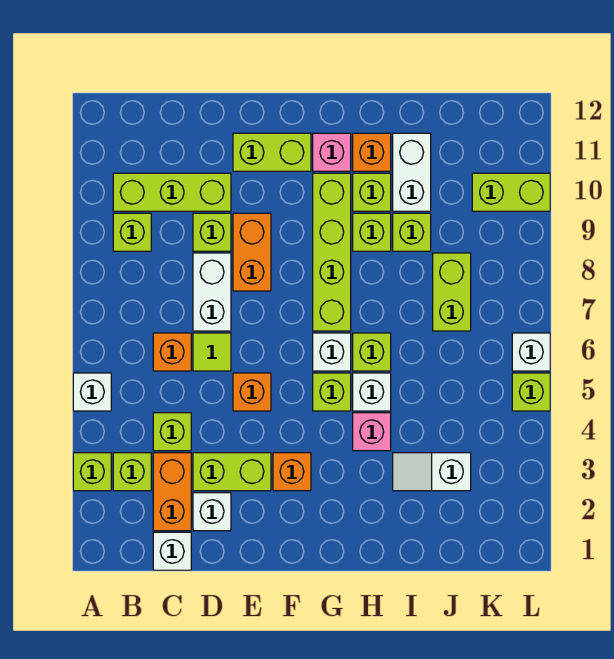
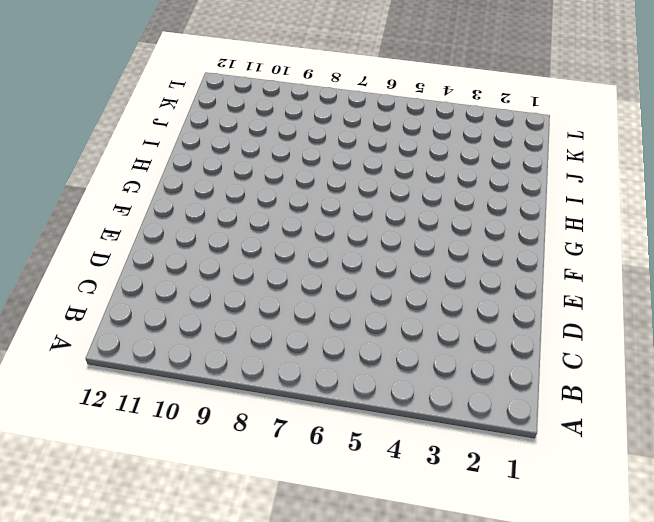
none -> lime brick A3 level 1
none -> white brick A5 level 1
none -> lime brick B3 level 1
none -> lime brick B9 level 1

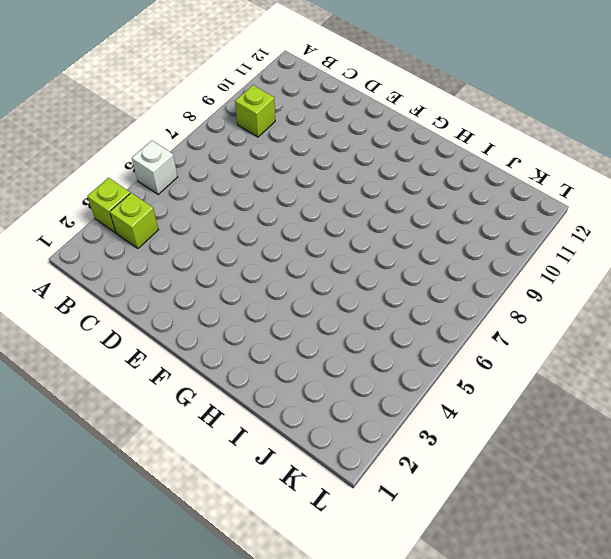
none -> lime brick B10:D10 level 1
none -> white brick C1 level 1
none -> orange brick C2:C3 level 1
none -> lime brick C4 level 1

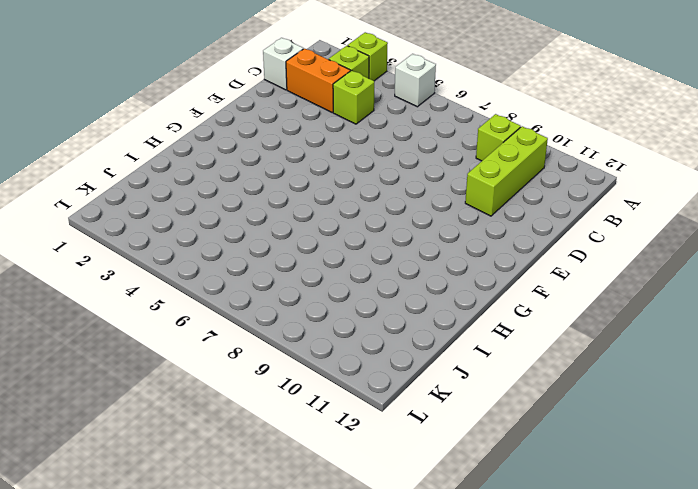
none -> orange brick C6 level 1
none -> white brick D2 level 1
none -> lime brick D3:E3 level 1
none -> lime tile D6 level 1

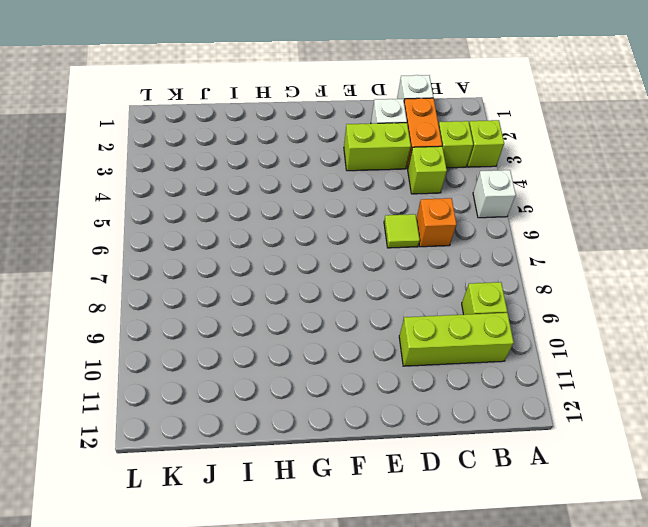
none -> white brick D7:D8 level 1
none -> lime brick D9 level 1
none -> orange brick E5 level 1
none -> orange brick E8:E9 level 1

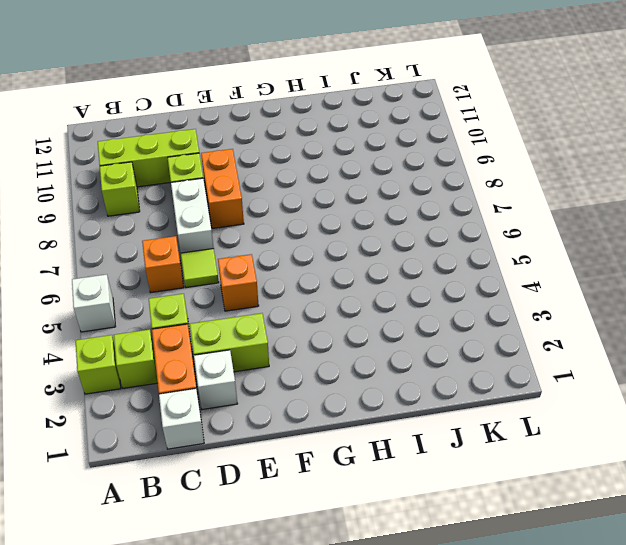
none -> lime brick E11:F11 level 1
none -> orange brick F3 level 1
none -> lime brick G5 level 1
none -> white brick G6 level 1

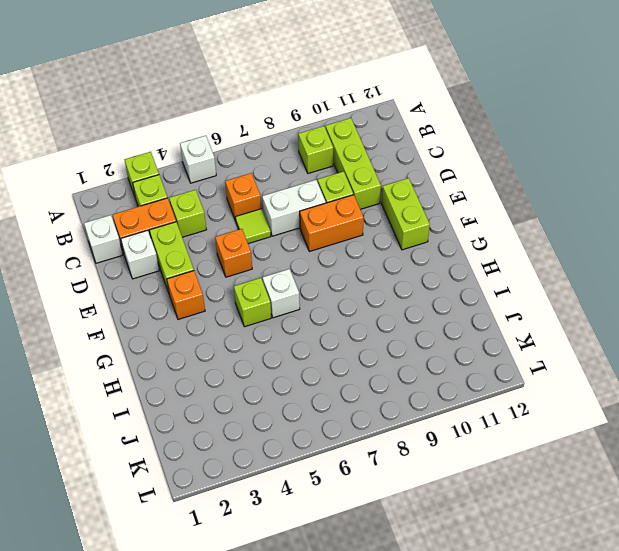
none -> lime brick G7:G10 level 1
none -> pink brick G11 level 1
none -> pink brick H4 level 1
none -> white brick H5 level 1

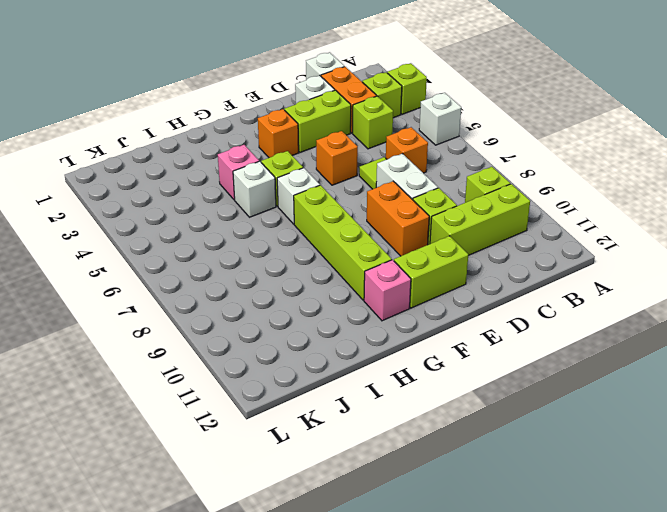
none -> lime brick H6 level 1
none -> lime brick H9 level 1
none -> lime brick H10 level 1
none -> orange brick H11 level 1

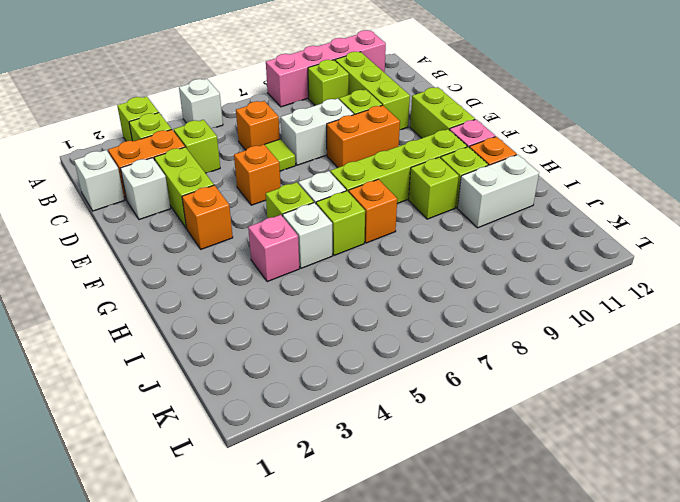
pink brick A8:A11 level 1 -> none
orange brick H7 level 1 -> none
none -> white slope I3:J3 level 1 top J
none -> lime brick I9 level 1
none -> lime brick J7:J8 level 1
none -> lime brick K10:L10 level 1

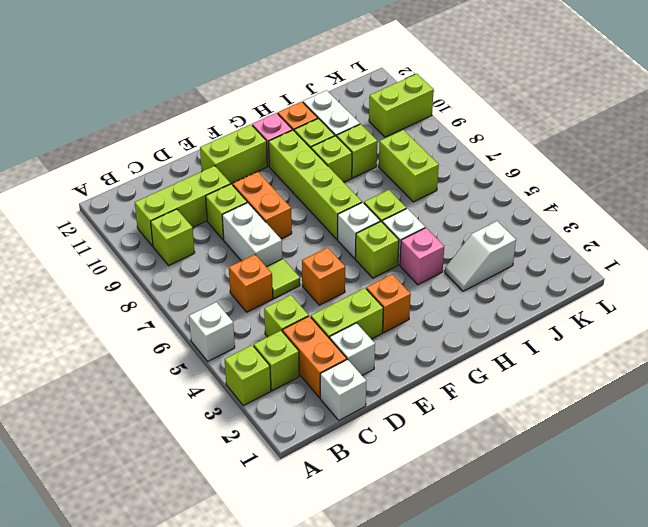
none -> lime brick L5 level 1
none -> white brick L6 level 1

